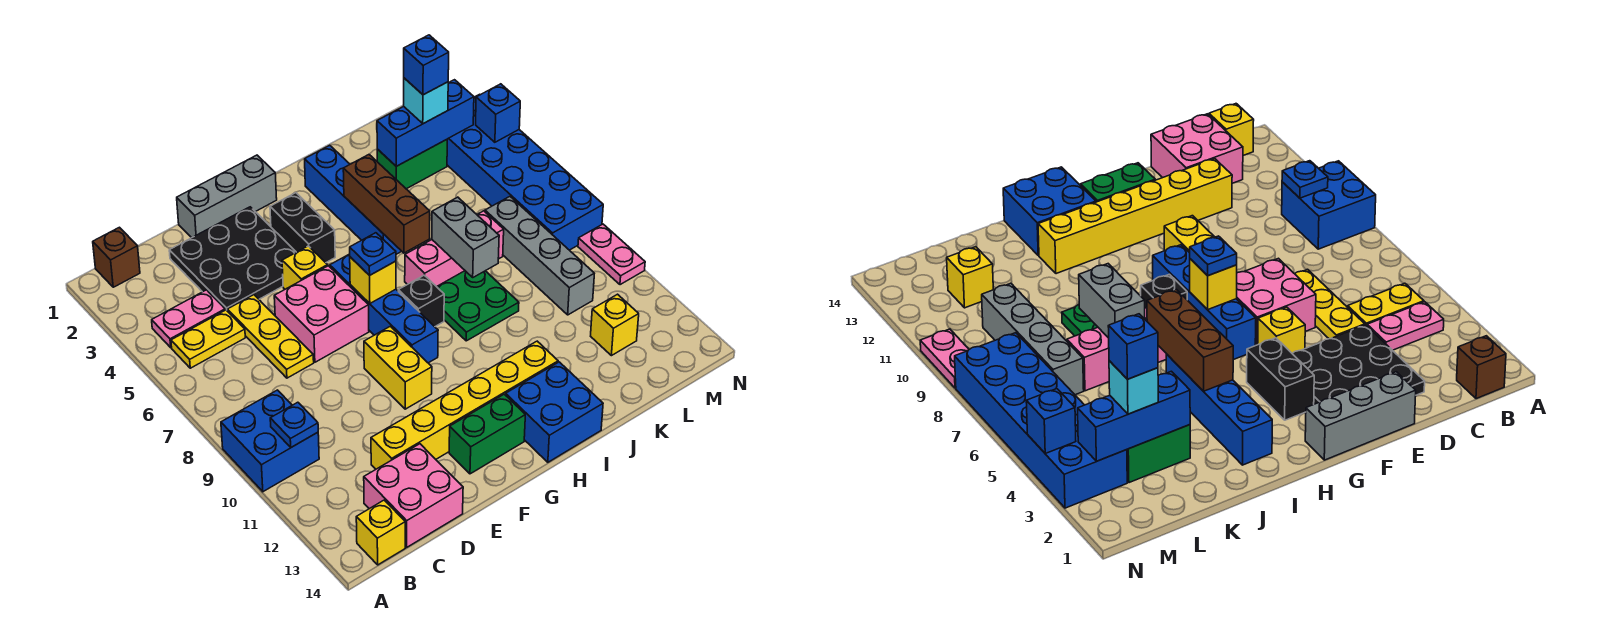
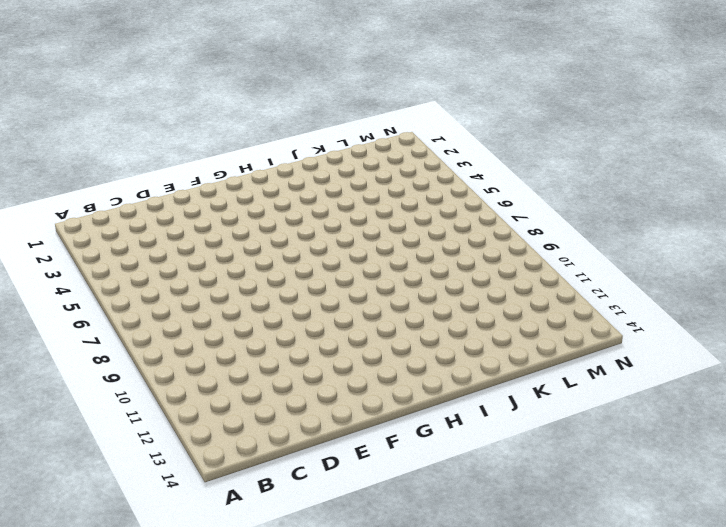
none -> blue brick A9:B10 level 1
none -> brown brick B1 level 1
none -> pink plate B4:C4 level 1
none -> yellow plate B5:C5 level 1

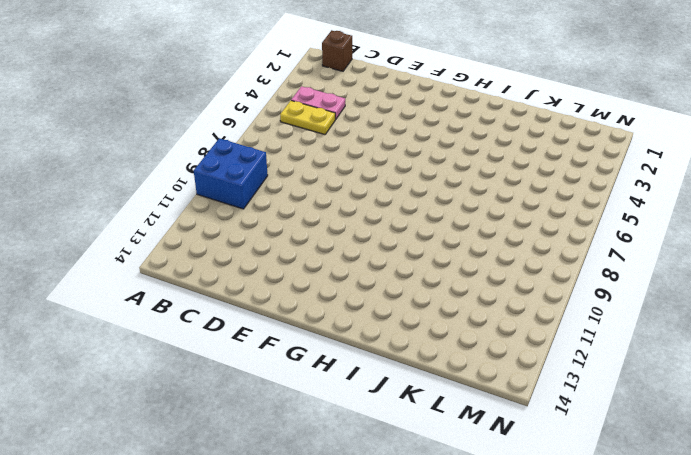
none -> yellow brick B14 level 1
none -> pink brick C13:D14 level 1
none -> black plate D2:F4 level 1
none -> yellow plate D5:D7 level 1

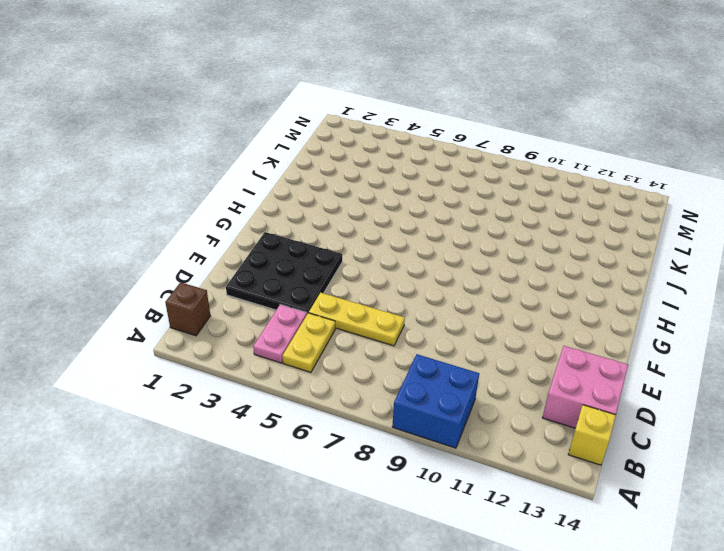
none -> yellow brick D12:I12 level 1
none -> grey brick E1:G1 level 1
none -> pink brick E6:F7 level 1
none -> yellow brick F5 level 1

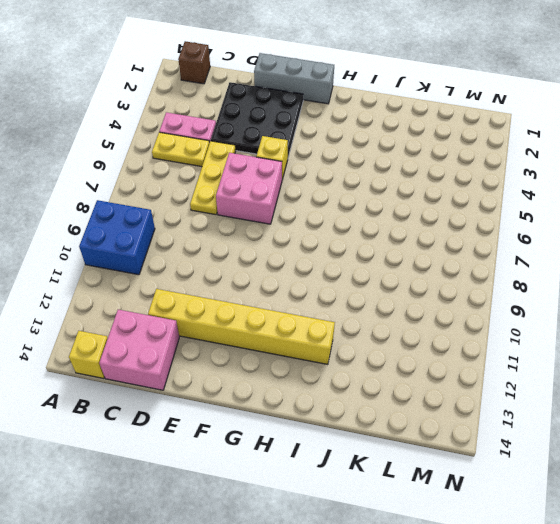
none -> yellow brick F9:F10 level 1
none -> green brick F13:G13 level 1
none -> black brick G3:G4 level 1
none -> blue brick G6:G9 level 1

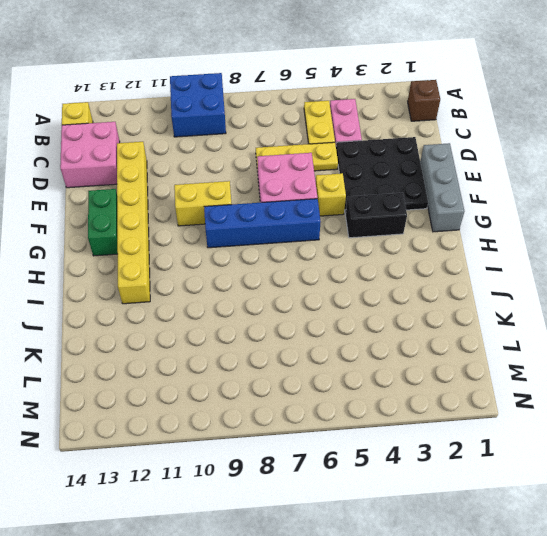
none -> black brick H8 level 1
none -> blue brick H13:I14 level 1
none -> blue brick I2:I5 level 1
none -> pink brick I7:K7 level 1

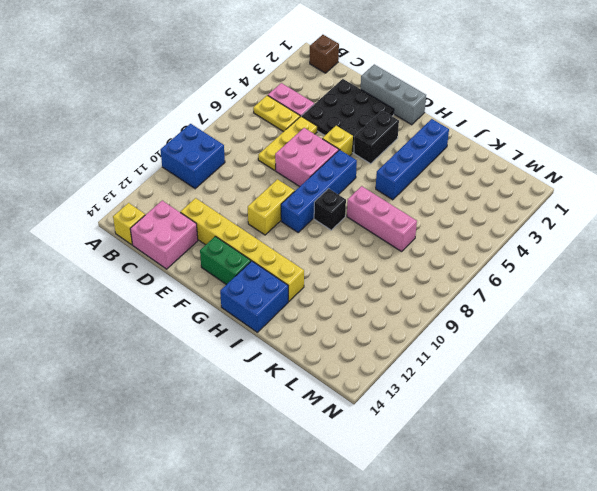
none -> green plate I8:J9 level 1
none -> green brick K3:L3 level 1
none -> grey brick L7:L10 level 1
none -> yellow brick L12 level 1

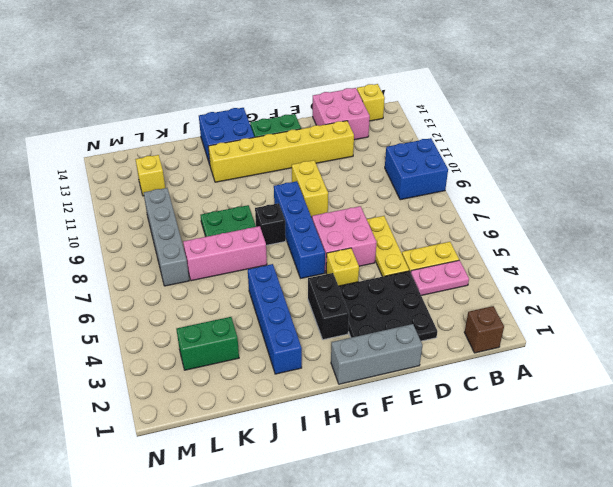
none -> blue brick M3:N8 level 1
none -> pink plate N9:N10 level 1
none -> blue plate B10 level 2
none -> yellow brick G7 level 2

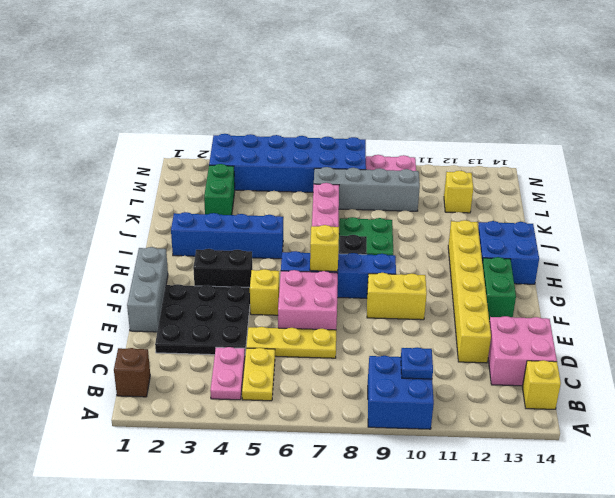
none -> brown brick I4:I6 level 2
none -> grey brick J7:J8 level 2
none -> blue brick K3:M3 level 2
none -> blue brick N4 level 2

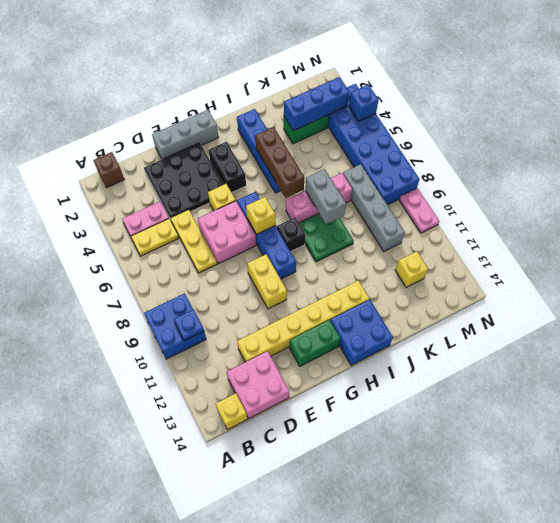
none -> blue plate G7 level 3
none -> cyan brick L3 level 3
none -> blue brick L3 level 4

